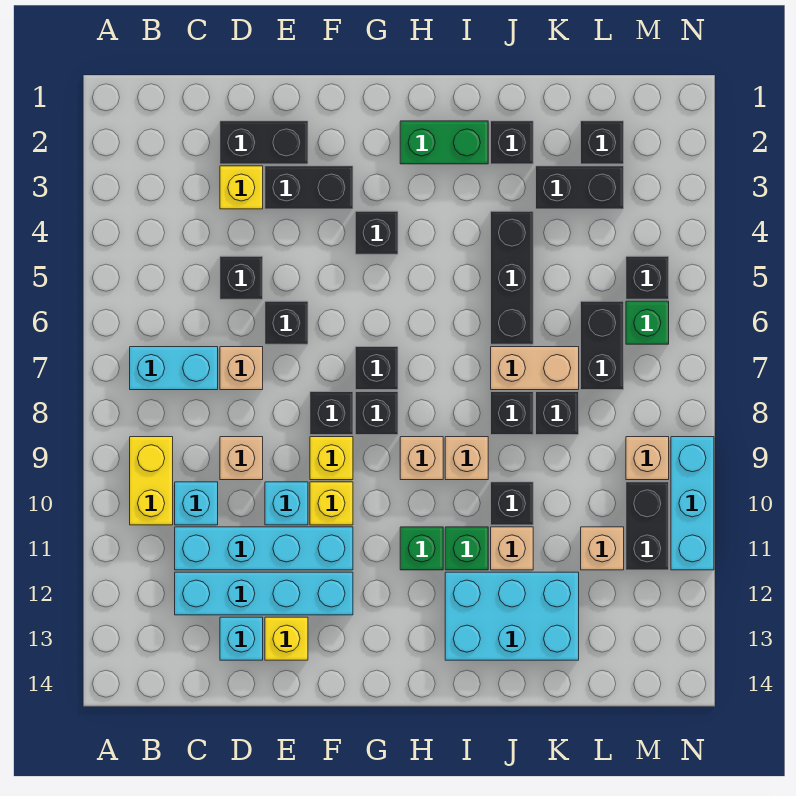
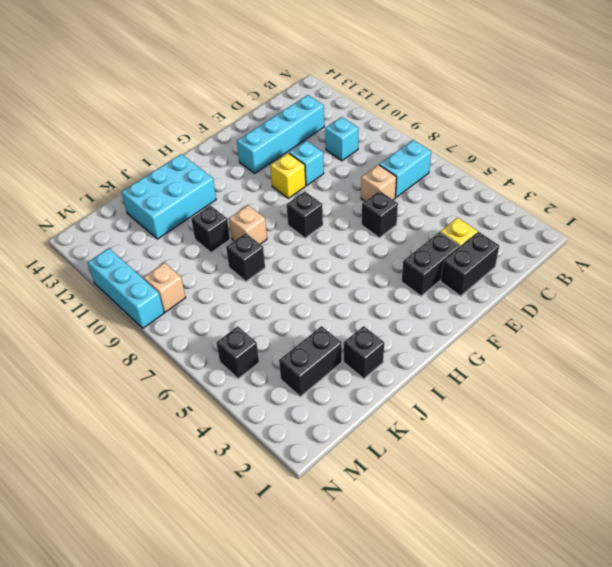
none -> yellow brick B9:B10 level 1
none -> cyan brick C11:F11 level 1
none -> black brick D5 level 1
none -> tan brick D9 level 1

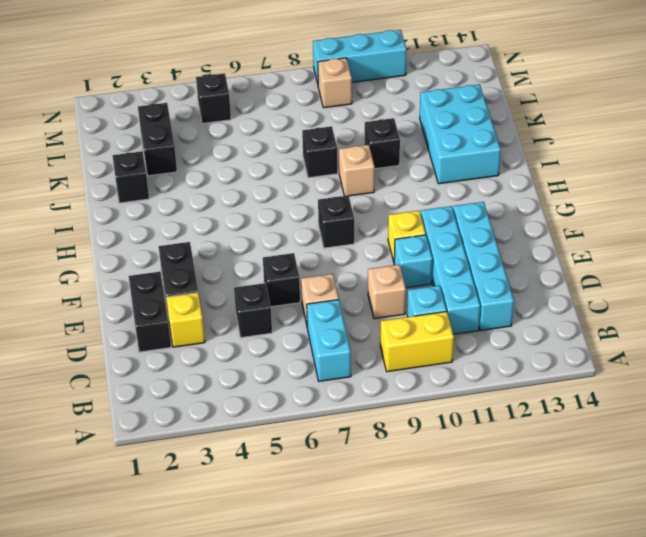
none -> cyan brick D13 level 1
none -> yellow brick E13 level 1
none -> black brick F8 level 1
none -> yellow brick F9 level 1

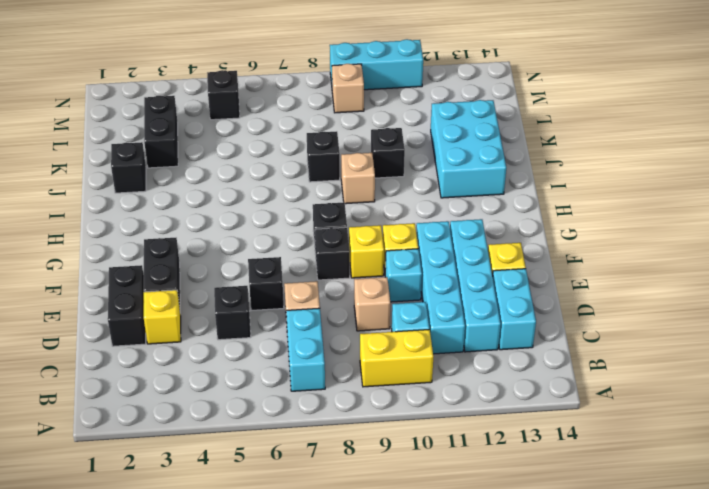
cyan brick C13:D13 level 1 -> cyan brick D13 level 1
none -> black brick G4 level 1
none -> black brick G7 level 1
none -> green brick H2:I2 level 1
none -> tan brick H9 level 1

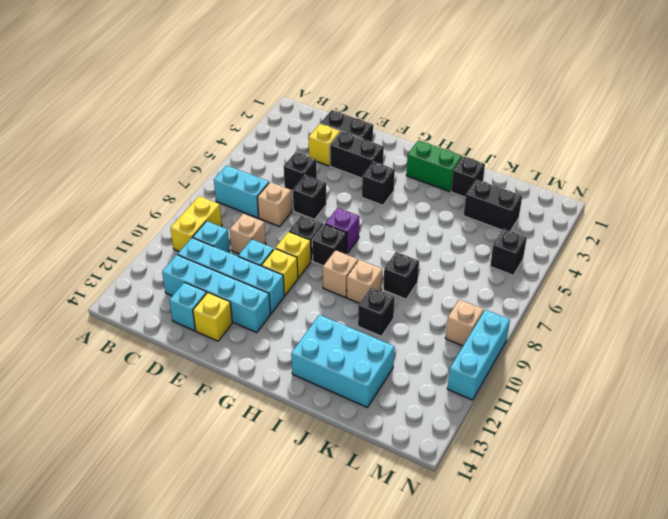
purple brick G7 level 1 -> black brick G7 level 1
none -> green brick H11 level 1
none -> green brick I11 level 1
none -> black brick J4:J6 level 1
none -> tan brick J7:K7 level 1

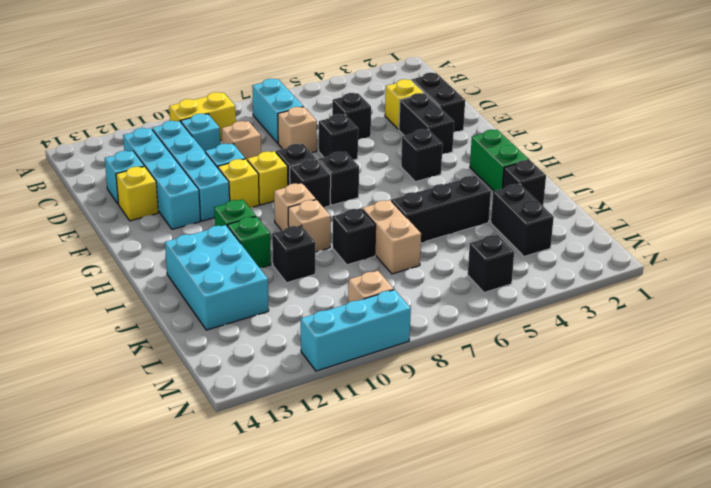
none -> tan brick J11 level 1
none -> black brick K8 level 1
none -> black brick L2 level 1
none -> black brick L6:L7 level 1

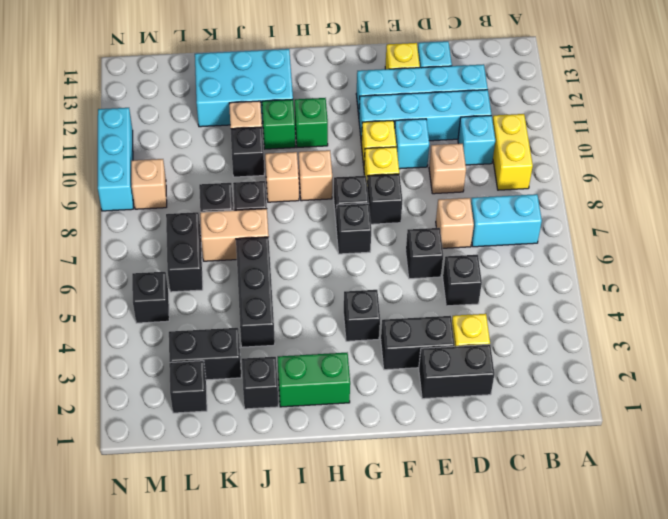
none -> tan brick L11 level 1
none -> green brick M6 level 1
none -> black brick M10:M11 level 1

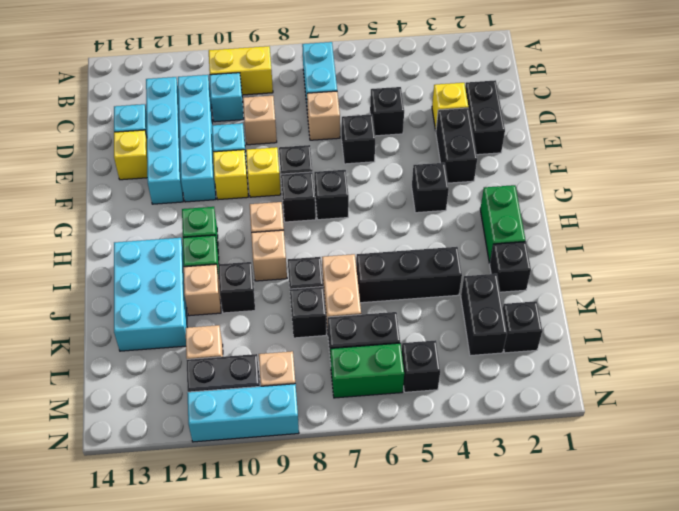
green brick M6:M7 level 1 -> green brick M6 level 1

